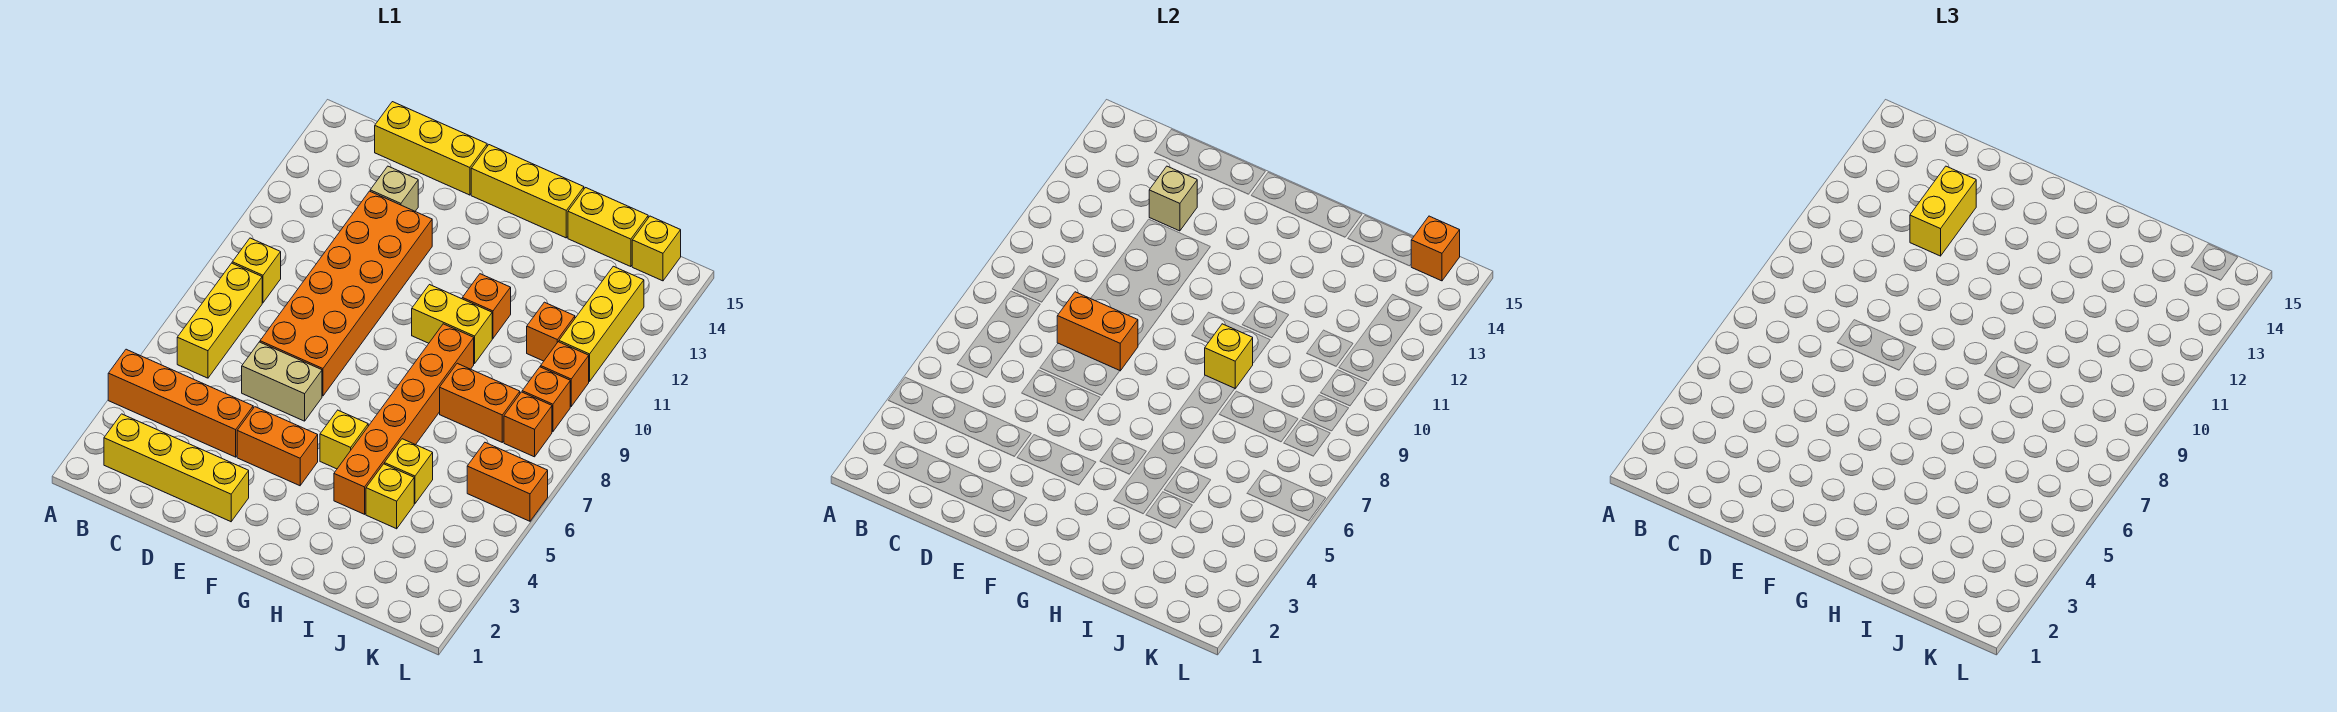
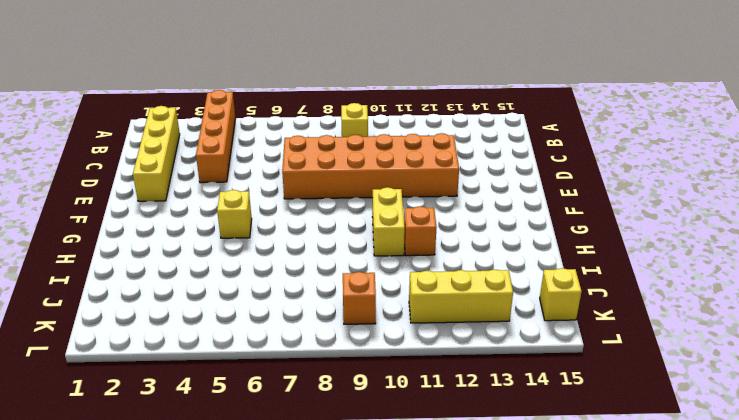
none -> yellow brick B6:B8 level 1
none -> yellow brick C15:E15 level 1
none -> tan brick D6:E6 level 1
none -> tan brick D13 level 1

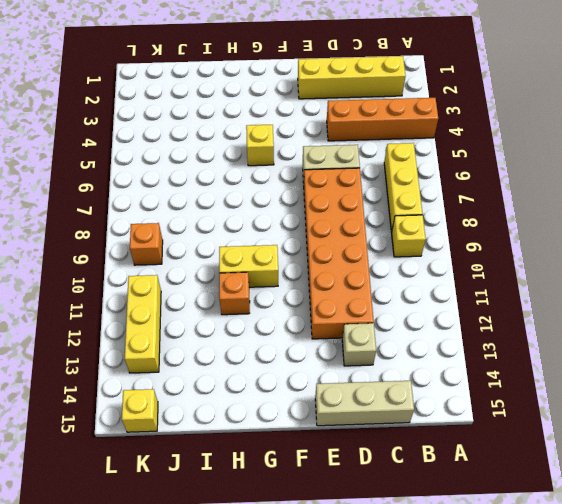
tan brick C15:E15 level 1 -> yellow brick C15:E15 level 1
none -> orange brick E4:F4 level 1
none -> yellow brick F15:H15 level 1
none -> orange brick H4:H9 level 1
none -> yellow brick I4 level 1

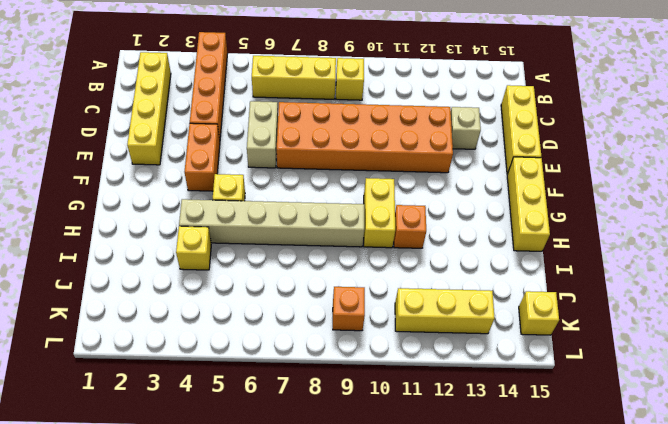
tan brick H4:H9 level 1 -> orange brick H4:H9 level 1
none -> yellow brick I5 level 1
none -> orange brick I8:J8 level 1
none -> yellow brick I15:J15 level 1
none -> orange brick J11 level 1

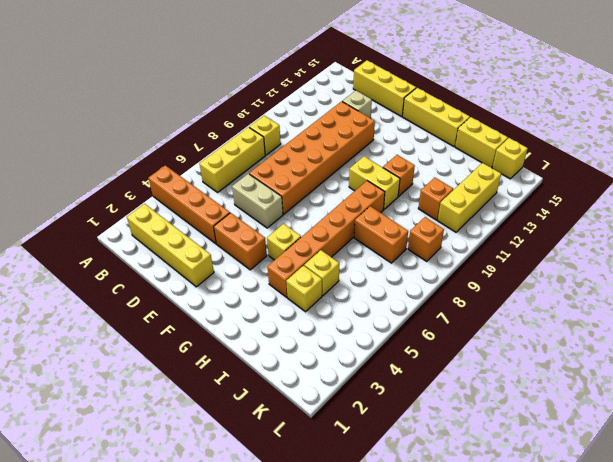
none -> orange brick K6:L6 level 1
none -> orange brick K8 level 1
none -> orange brick K10 level 1
none -> orange brick D8:E8 level 2

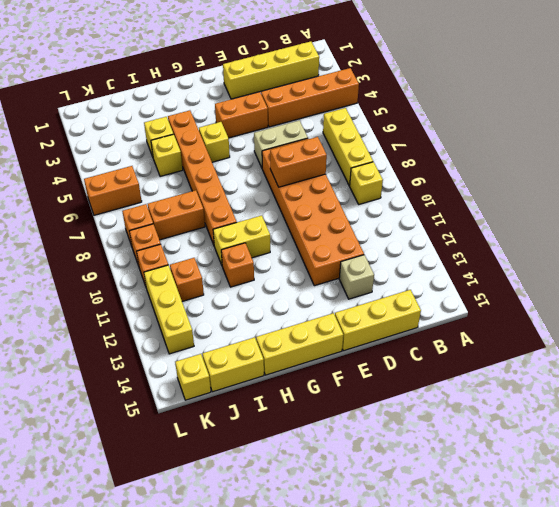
none -> tan brick D13 level 2
none -> yellow brick H9 level 2
none -> orange brick K15 level 2
none -> yellow brick D12:D13 level 3

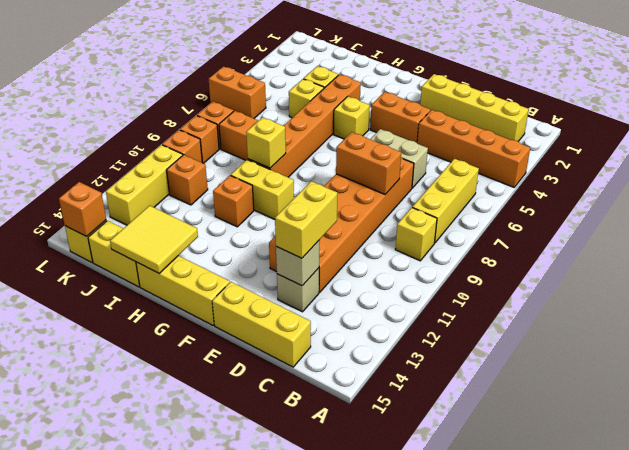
yellow tile H14:I15 level 2 -> none

